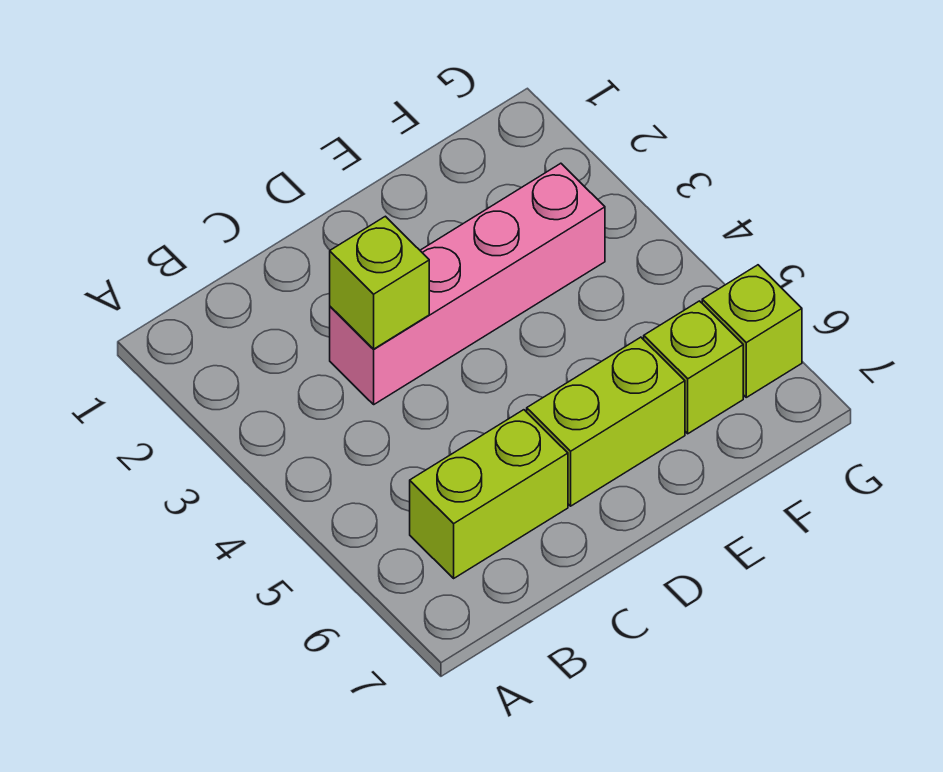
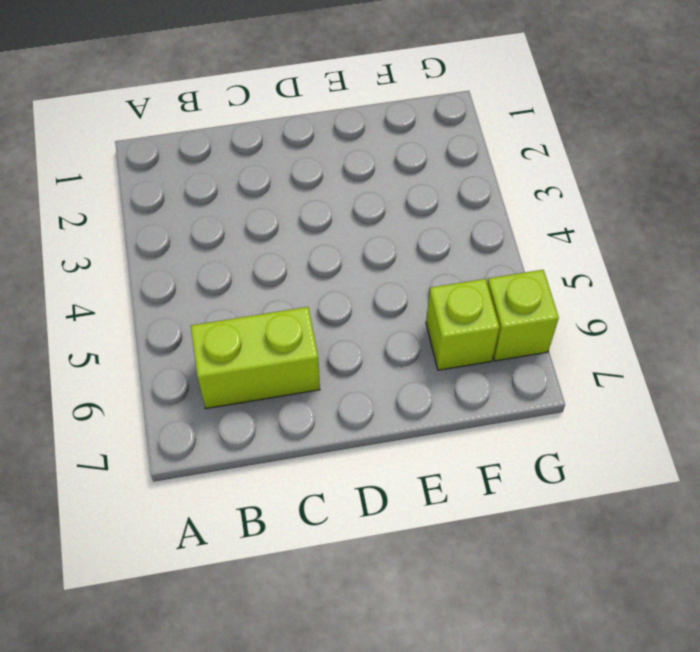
none -> pink brick C3:F3 level 1
none -> lime brick D6:E6 level 1

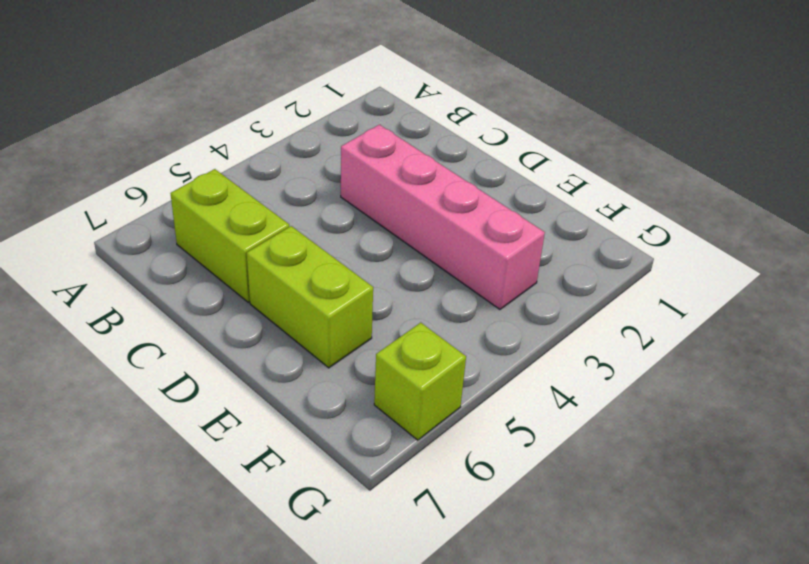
none -> lime brick F6 level 1
none -> lime brick C3 level 2

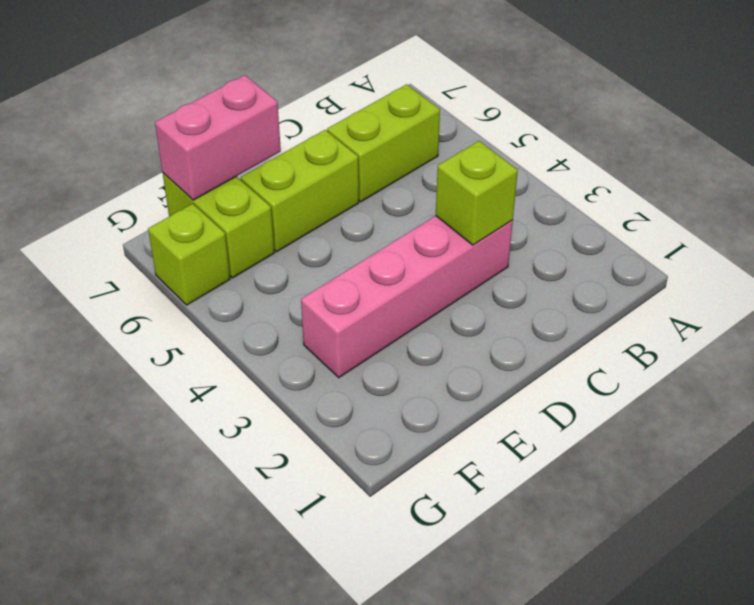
pink brick E7:F7 level 2 -> none
lime brick F6:F7 level 1 -> lime brick F6 level 1

